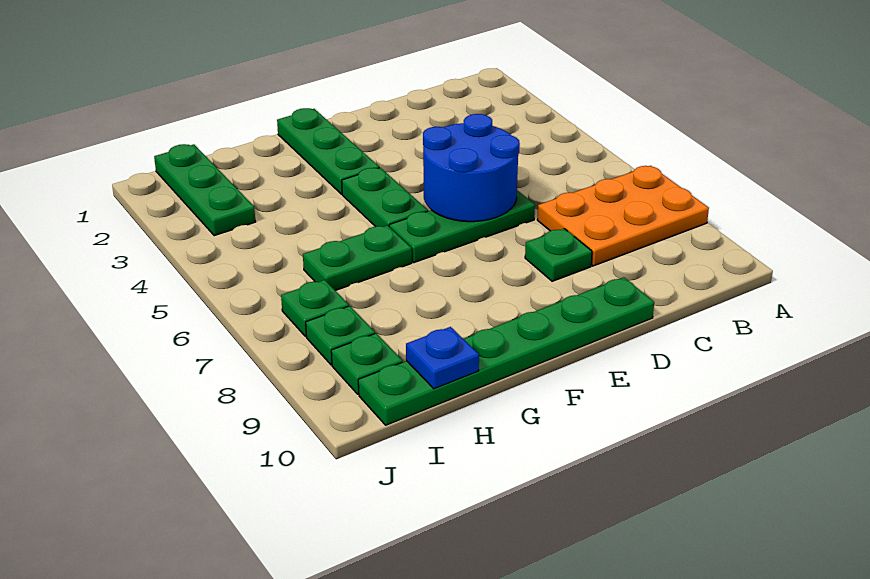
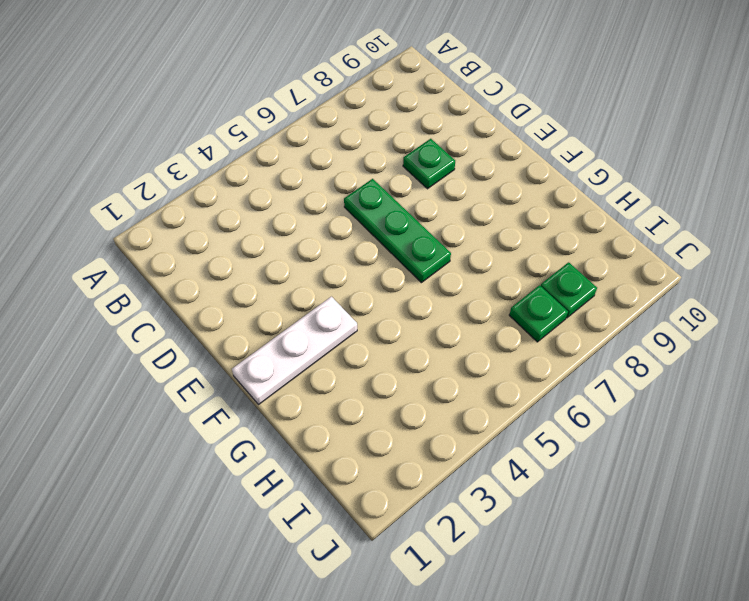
white plate F1:F3 level 1 -> green plate F1:F3 level 1
none -> orange plate A7:C8 level 1
none -> green plate D10:I10 level 1
none -> green plate F4:F5 level 1

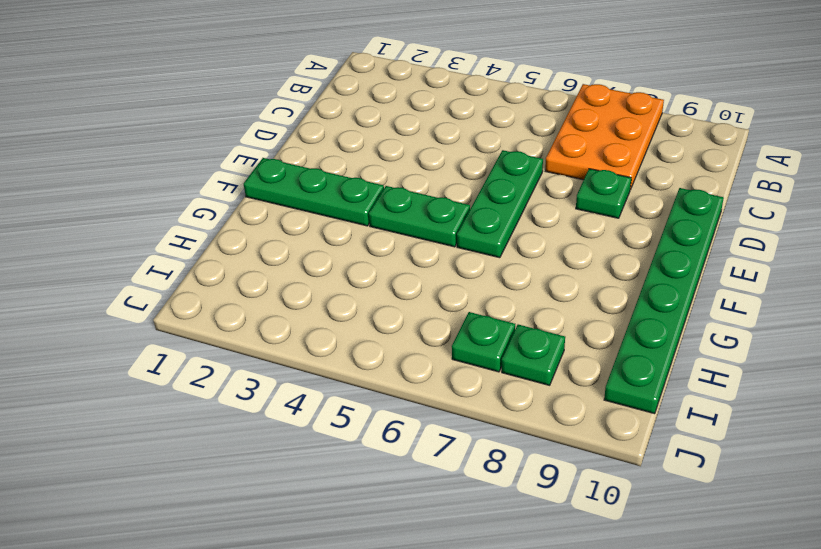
none -> green plate G6:H6 level 1
none -> green plate I1:I3 level 1
none -> green plate I9 level 1

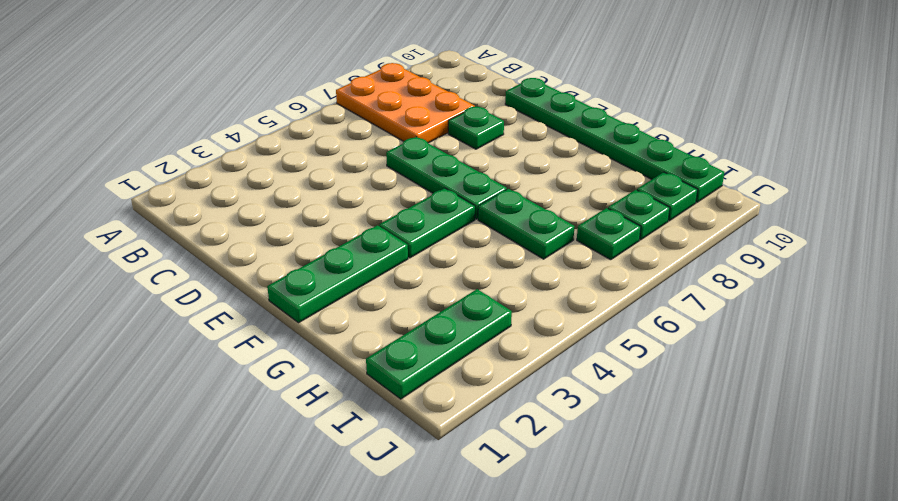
none -> blue round brick D5:E6 level 2
none -> blue plate H10 level 2

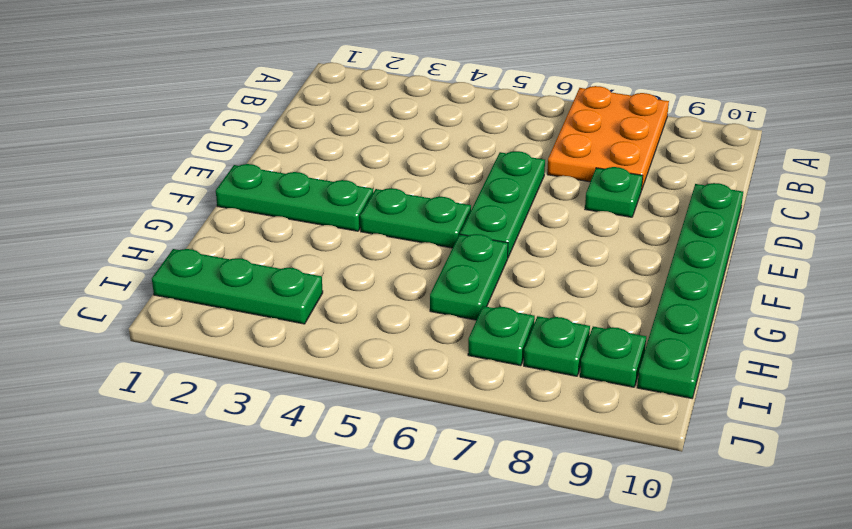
none -> blue round brick D5:E6 level 2
none -> blue plate H10 level 2

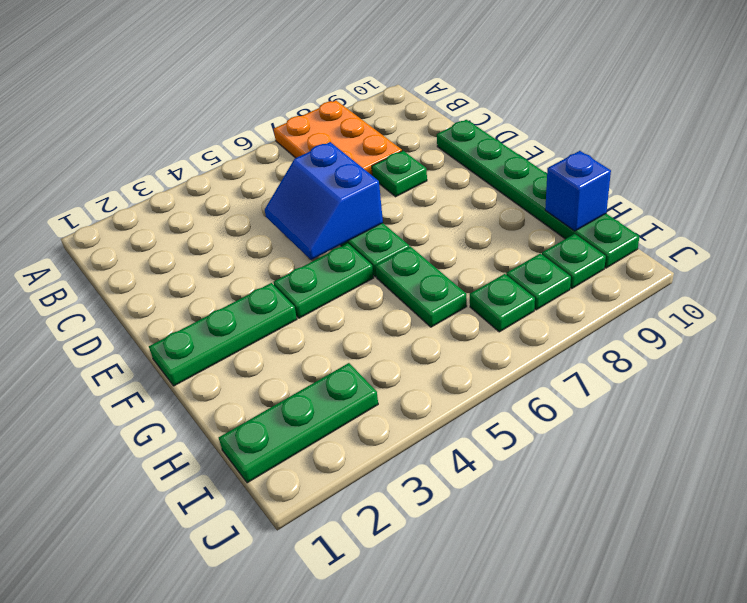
blue slope D5:E6 level 2 top 6 -> blue round brick D5:E6 level 2
blue brick H10 level 2 -> blue plate H10 level 2

